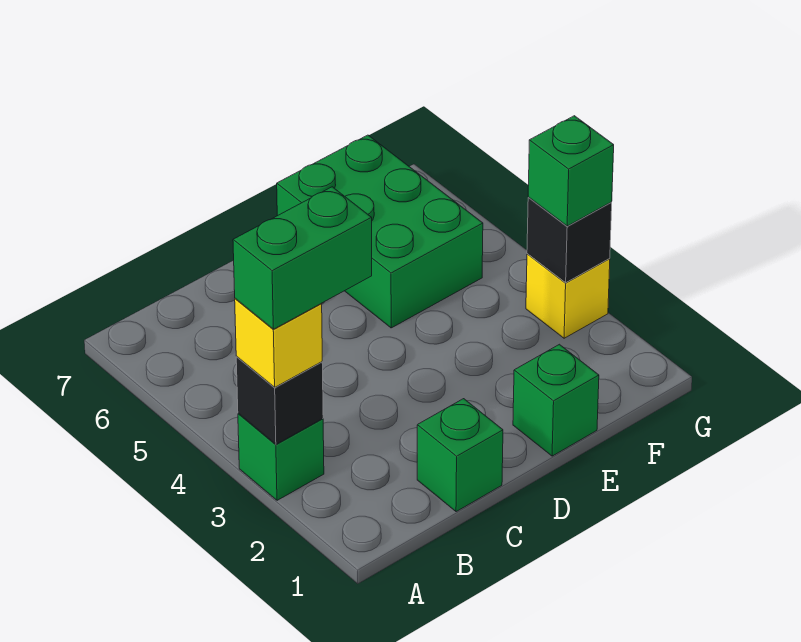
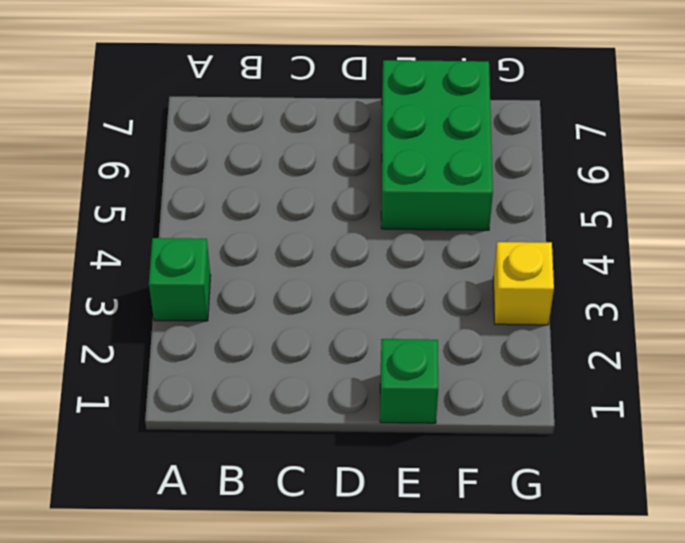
none -> green brick C1 level 1
none -> black brick A3 level 2

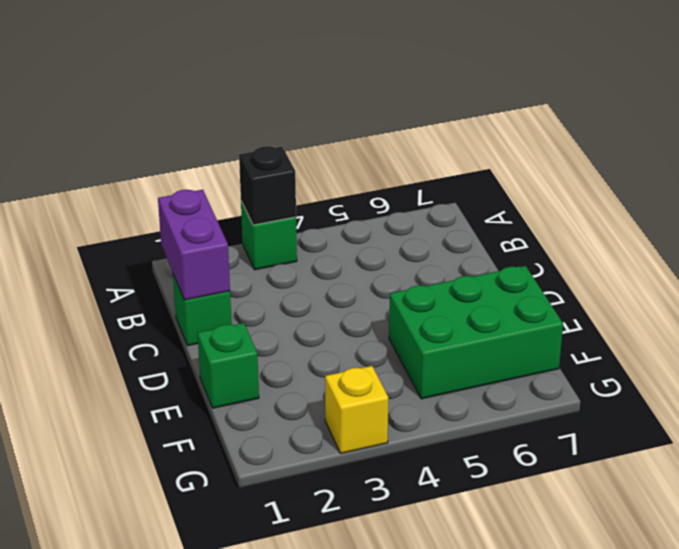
purple brick B1:C1 level 2 -> none
none -> black brick G3 level 2
none -> yellow brick A3 level 3

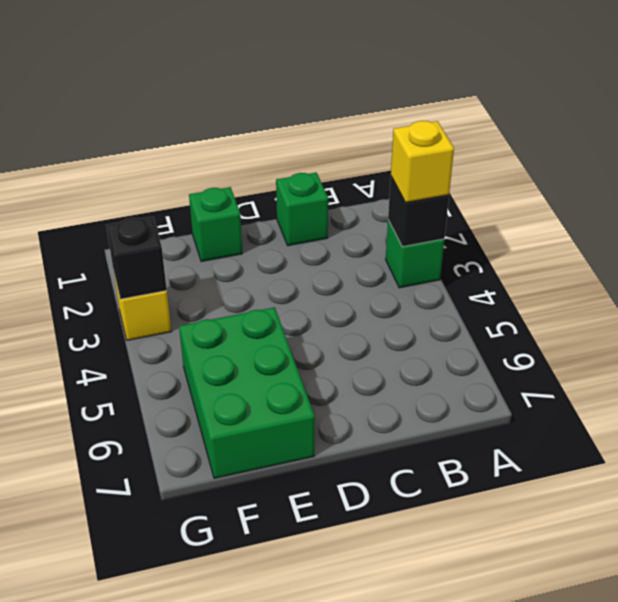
none -> green brick G3 level 3
none -> green brick A3:B3 level 4

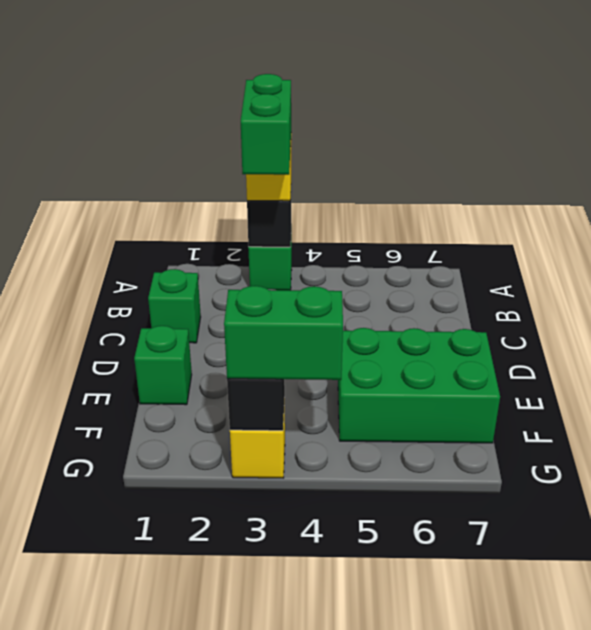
green brick G3:G4 level 3 -> green brick G3 level 3

